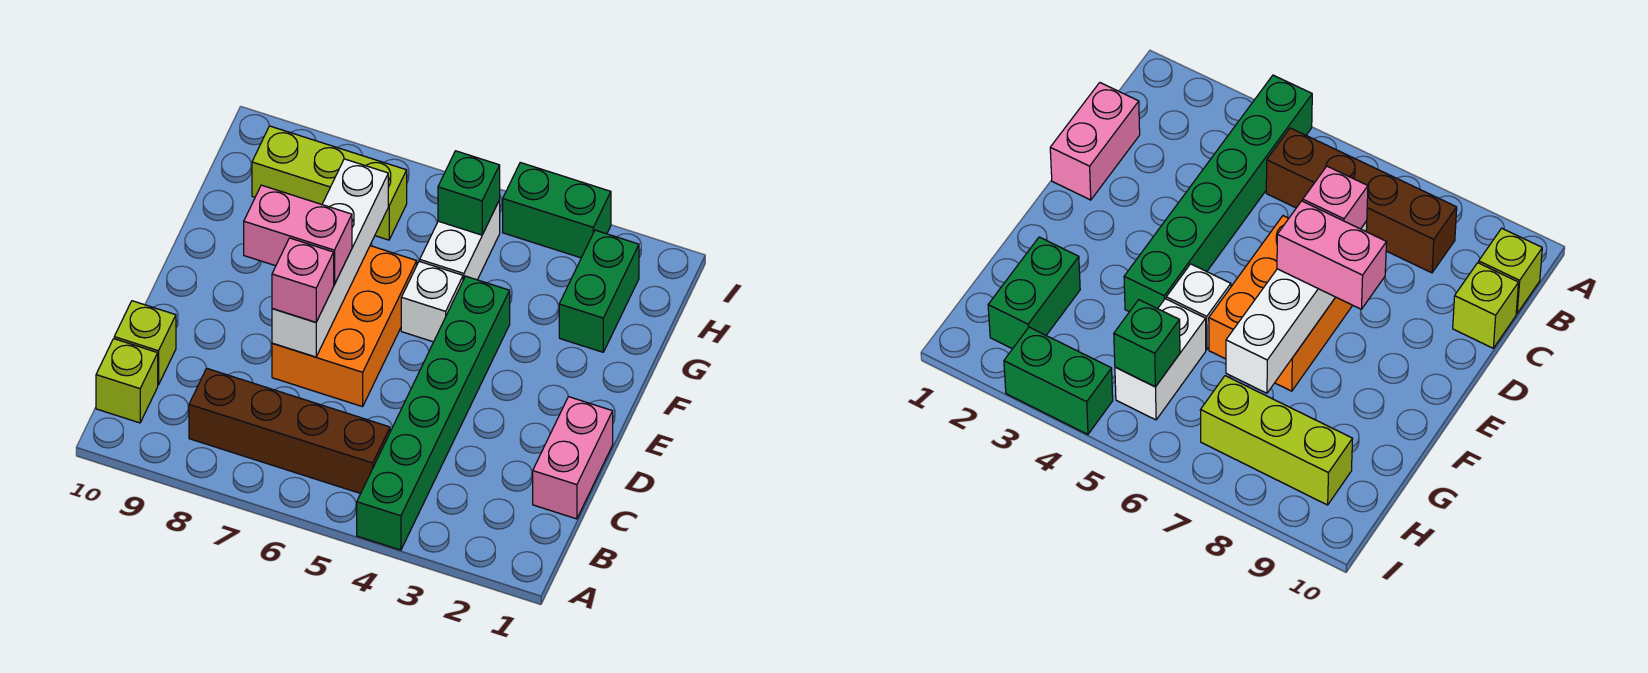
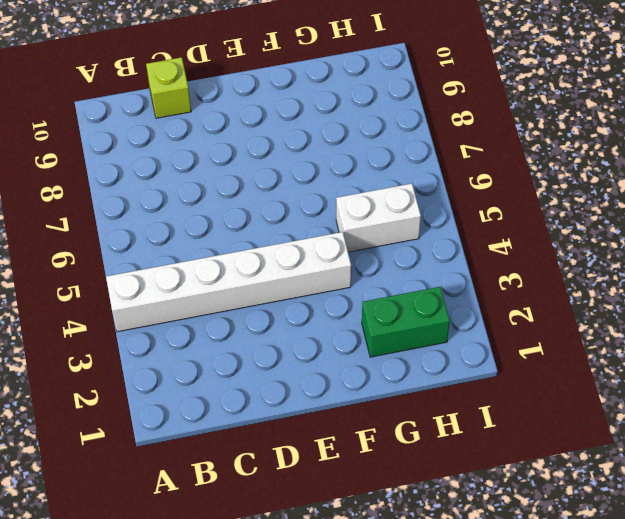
white brick A4:F4 level 1 -> green brick A4:F4 level 1
none -> brown brick B5:B8 level 1
none -> lime brick B10 level 1
none -> pink brick C1:D1 level 1

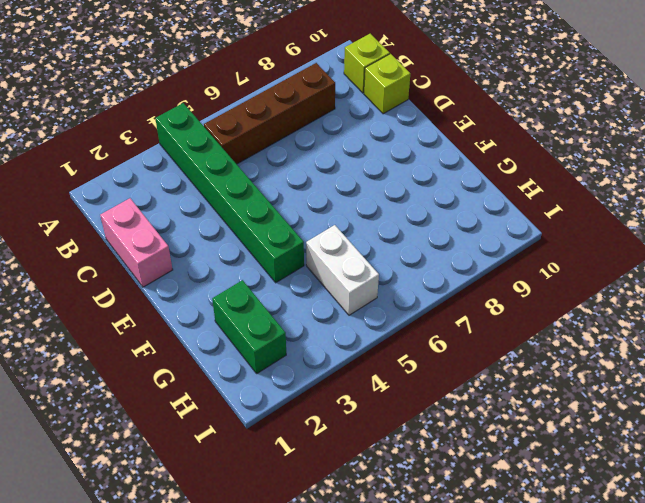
none -> orange brick D6:F7 level 1
none -> white brick F5 level 1
none -> lime brick H7:H9 level 1

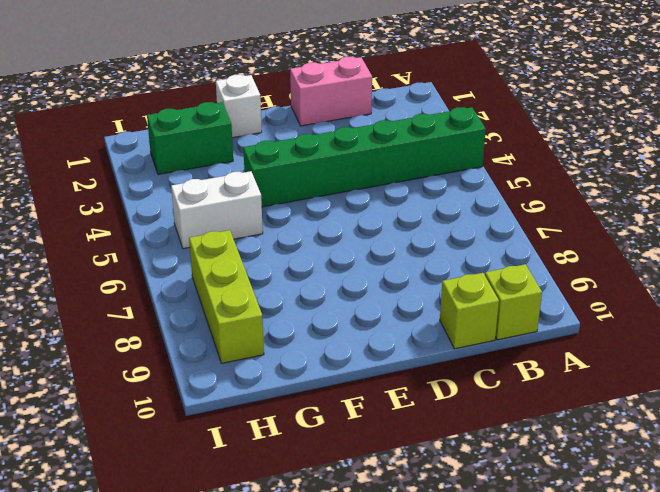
white brick F1 level 1 -> white brick F5 level 1
none -> brown brick B5:B8 level 1
none -> orange brick D6:F7 level 1
none -> green brick I3:I4 level 1

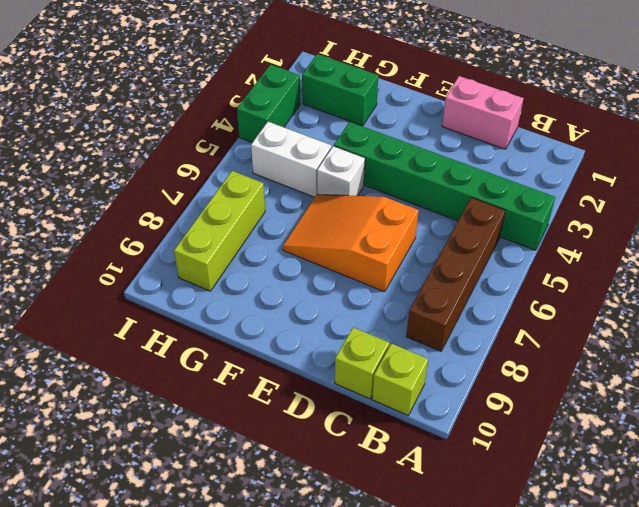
orange slope D6:F7 level 1 top D -> orange brick D6:F7 level 1
none -> white brick D7:G7 level 2
none -> green brick H5 level 2
none -> pink brick D7 level 3

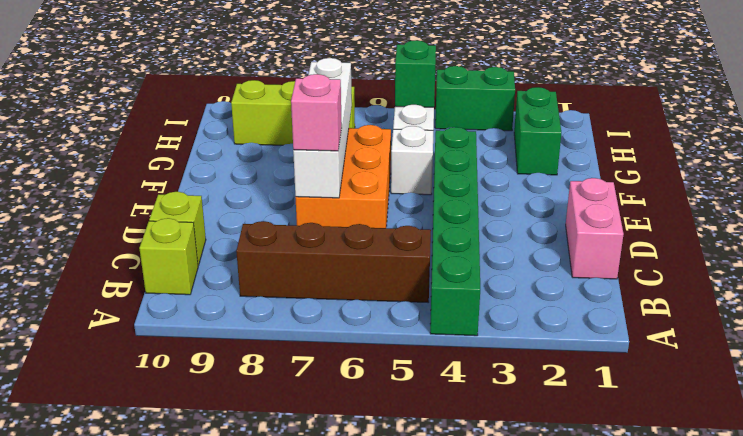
none -> pink brick E7:E8 level 3

